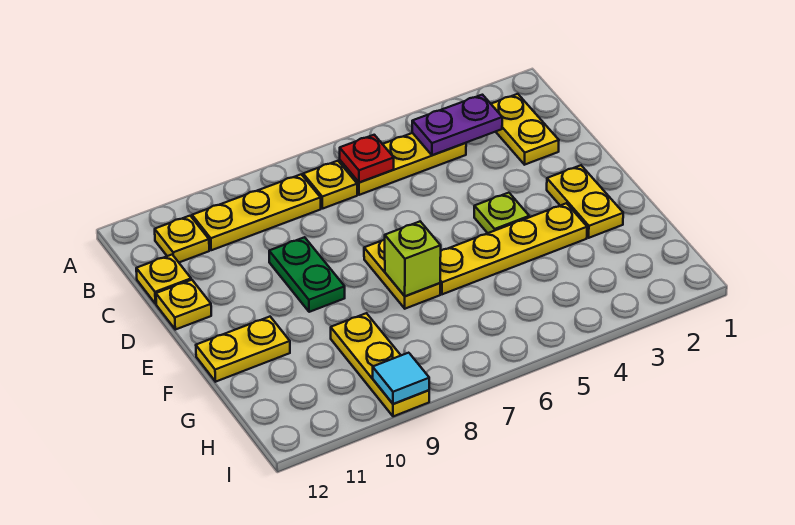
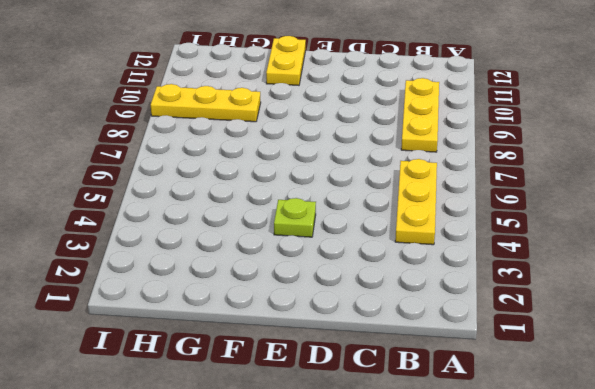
none -> yellow plate B2:C2 level 1
none -> yellow plate B7 level 1
none -> yellow plate B11 level 1

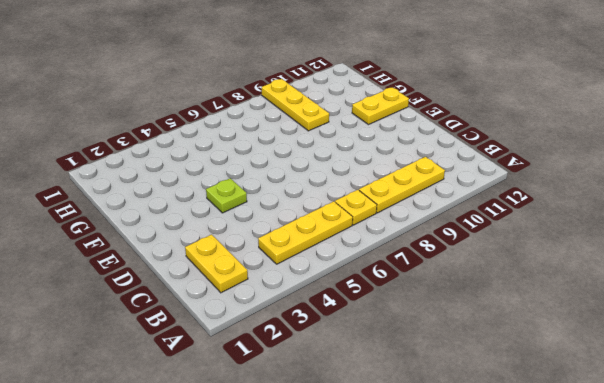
none -> yellow plate B11 level 1
none -> yellow plate C12 level 1
none -> green plate D9:E9 level 1

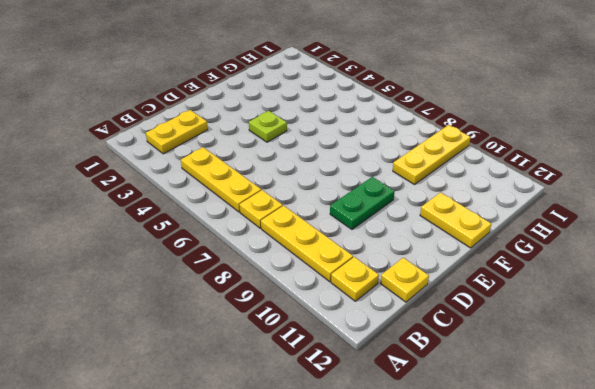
none -> yellow plate D12 level 1
none -> yellow plate E2:F2 level 1
none -> yellow plate E7:F7 level 1

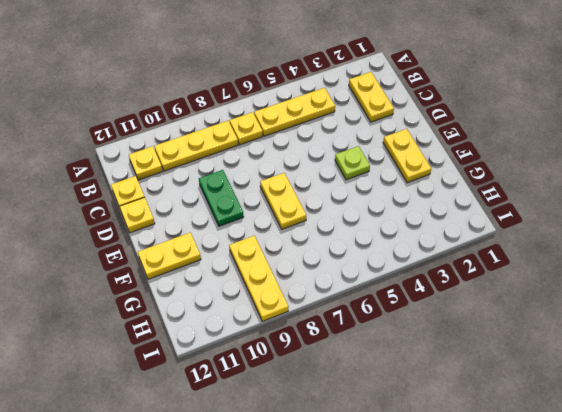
none -> yellow plate F3:F6 level 1
none -> purple plate B3:B4 level 2
none -> red plate B6 level 2

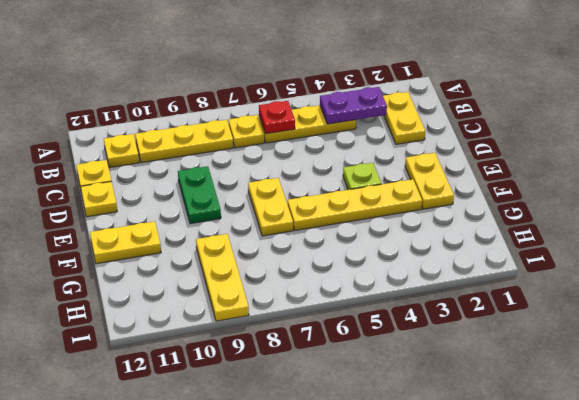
none -> lime brick F7 level 2
none -> cyan tile I9 level 2

